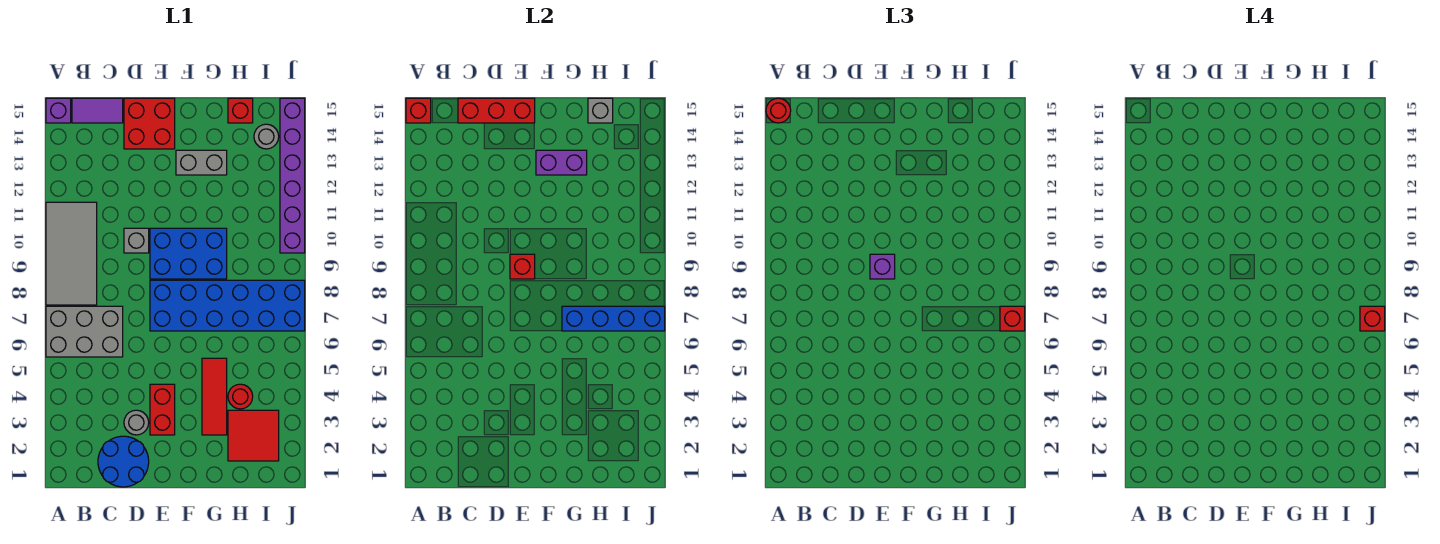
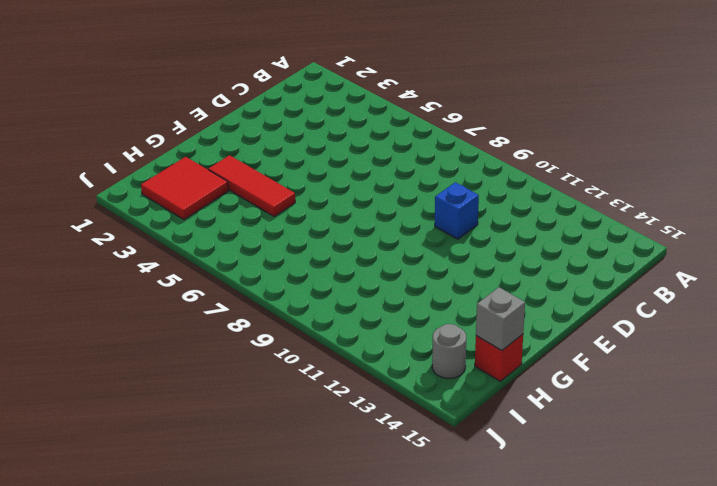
blue brick D10 level 1 -> grey brick D10 level 1
none -> grey brick A6:C7 level 1
none -> grey tile A8:B11 level 1
none -> purple brick A15 level 1

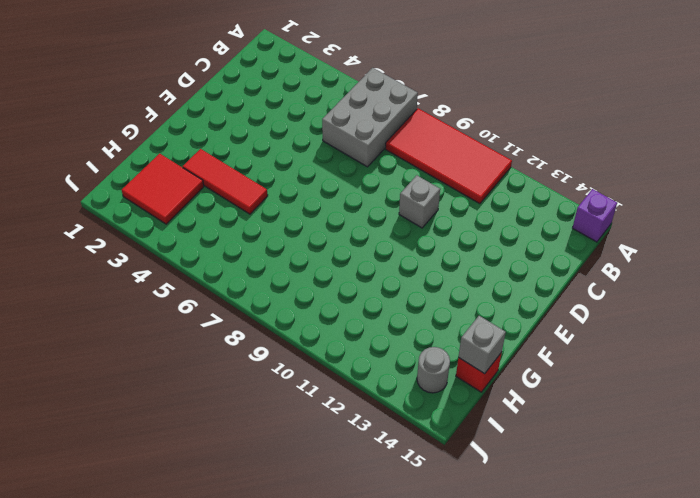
red tile A8:B11 level 1 -> grey tile A8:B11 level 1
none -> purple tile B15:C15 level 1
none -> blue round brick C1:D2 level 1
none -> grey round brick D3 level 1

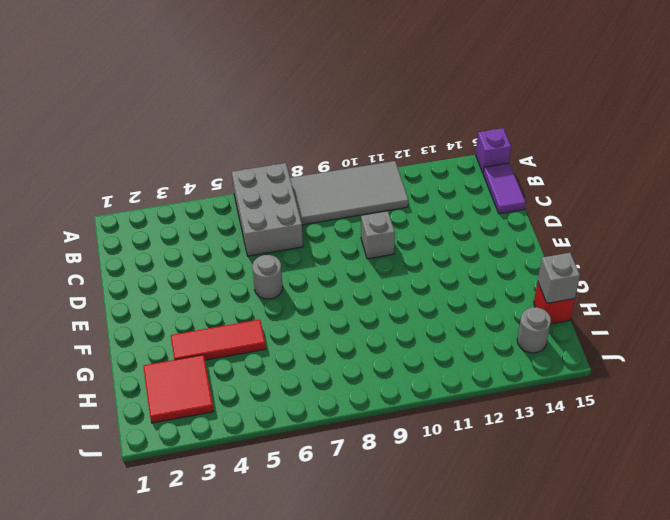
grey round brick E6 level 1 -> grey round brick D3 level 1
none -> blue round brick C1:D2 level 1
none -> red brick D14:E15 level 1
none -> red brick E3:E4 level 1

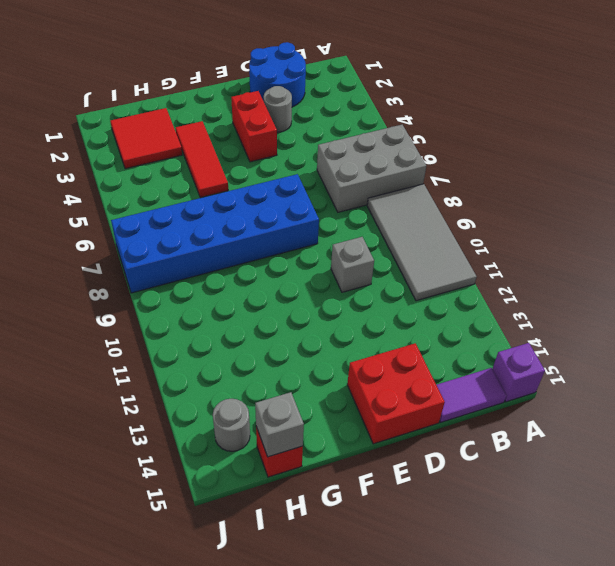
none -> blue brick E9:G10 level 1
none -> grey brick F13:G13 level 1
none -> red round brick H4 level 1

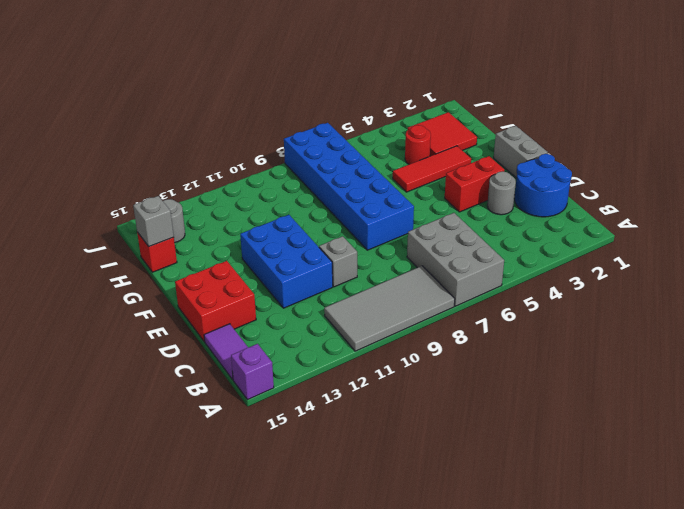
blue brick D11:F12 level 1 -> blue brick E9:G10 level 1
grey brick E1:F1 level 1 -> grey brick F13:G13 level 1
none -> purple brick J10:J15 level 1
none -> red brick A15 level 2
none -> red brick C15:E15 level 2

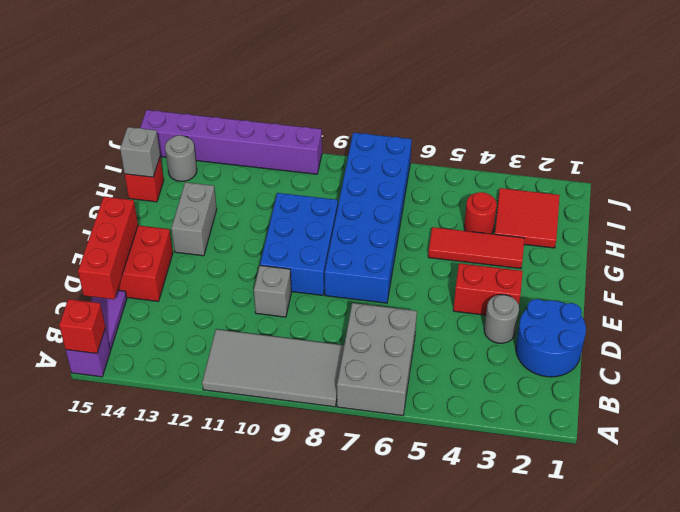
none -> red brick E9 level 2
none -> purple brick F13:G13 level 2
none -> blue brick G7:J7 level 2

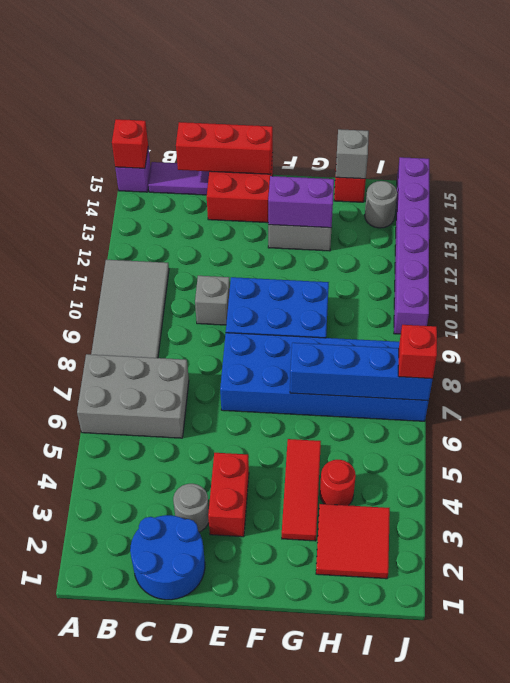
none -> red brick E9 level 2
none -> red round brick A15 level 3
none -> purple brick E9 level 3

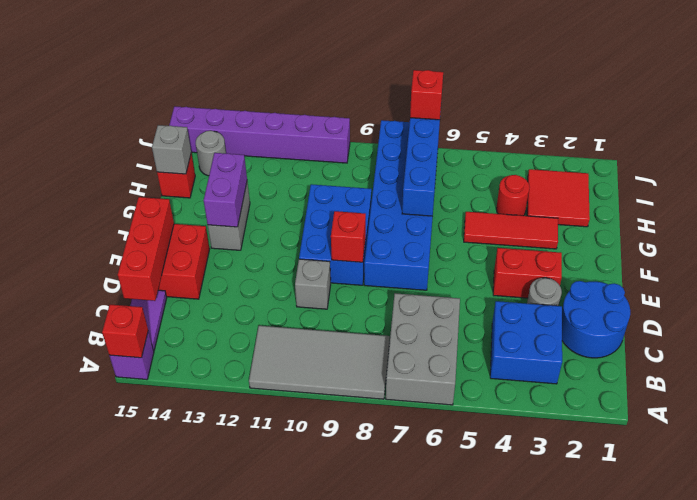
blue brick B3:C4 level 1 -> none
none -> red round brick A15 level 3
none -> purple brick E9 level 3
none -> red brick J7 level 4

